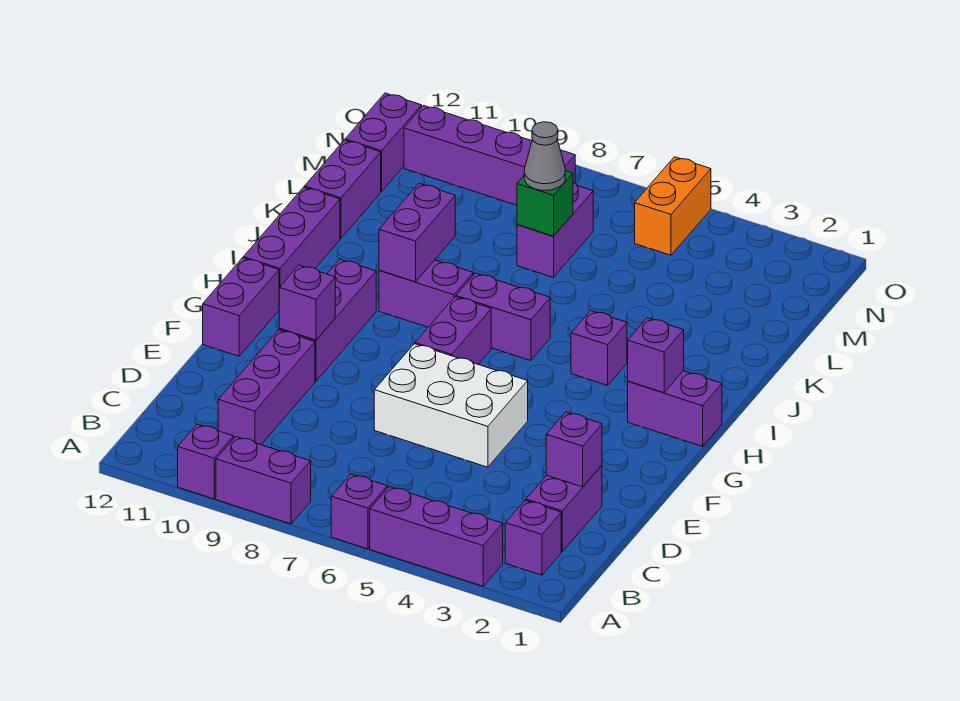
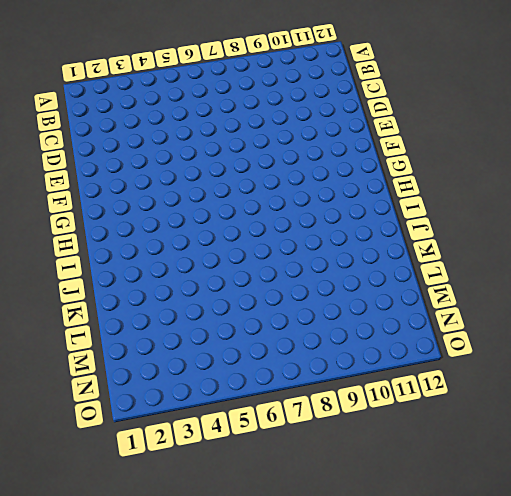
none -> purple brick A3:A5 level 1
none -> purple brick A6 level 1
none -> purple brick A8:A9 level 1

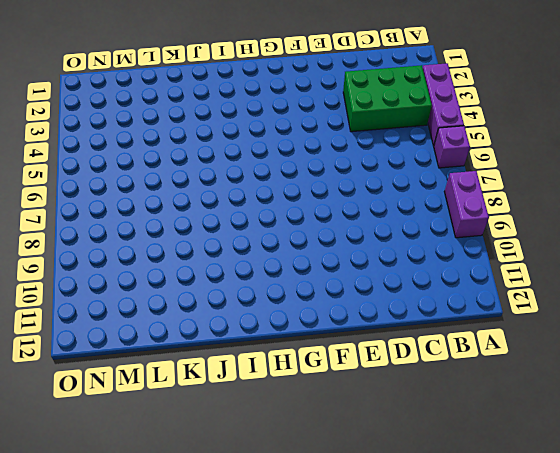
green brick B3:D4 level 1 -> none
none -> purple brick A10 level 1
none -> purple brick B2 level 1
none -> purple brick C2:D2 level 1

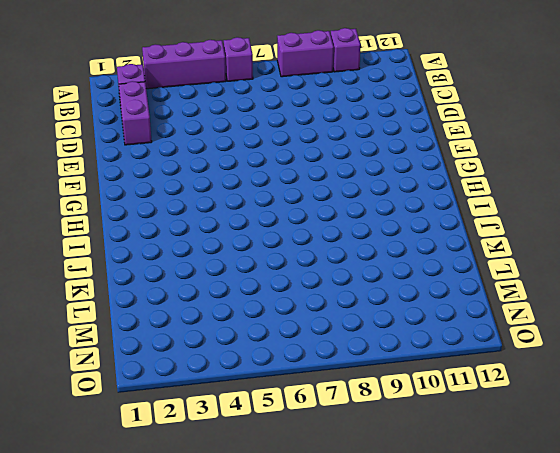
none -> purple brick C10:E10 level 1
none -> white brick E5:F7 level 1
none -> purple brick F10:H10 level 1

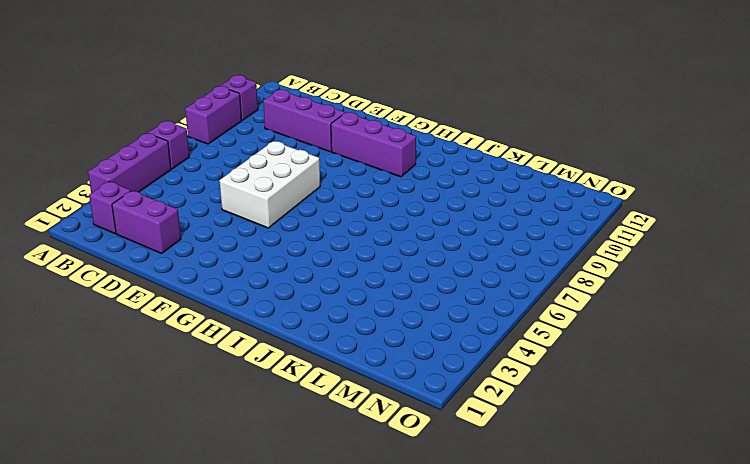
none -> purple brick F12:G12 level 1
none -> purple brick G7:H7 level 1
none -> purple brick H1:H2 level 1

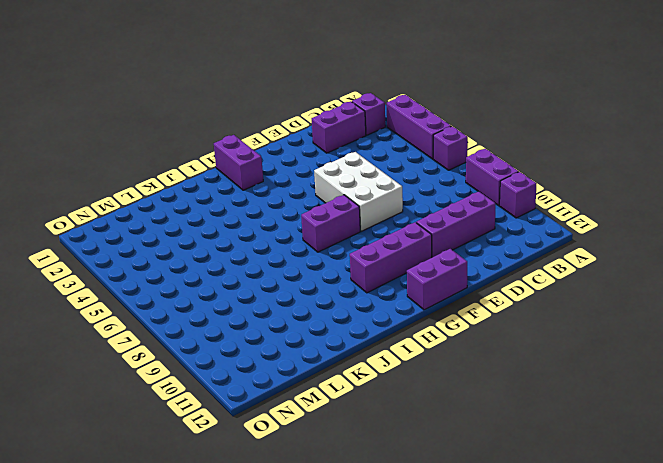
none -> purple brick H12:J12 level 1
none -> purple brick I4 level 1
none -> purple brick I6:I7 level 1

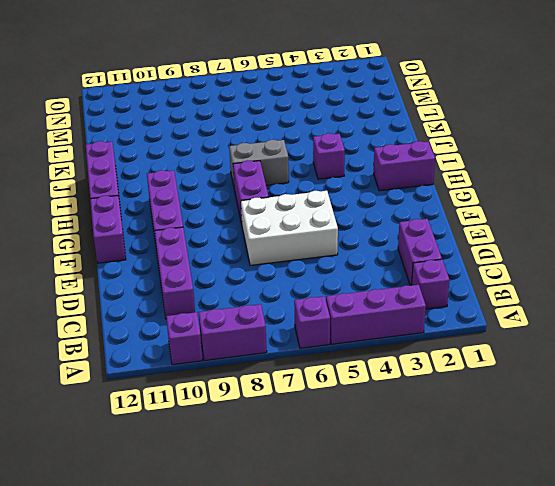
grey brick I6:I7 level 1 -> purple brick I6:I7 level 1
none -> purple brick I8:I9 level 1
none -> purple brick K12:L12 level 1
none -> purple brick L7:M7 level 1

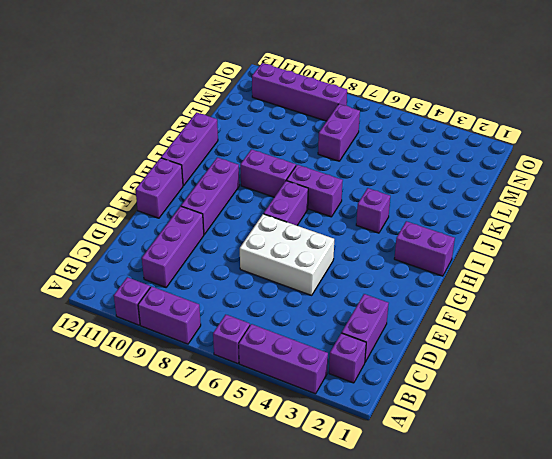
none -> purple brick K12:L12 level 1
none -> purple brick M12:N12 level 1
none -> orange brick N5:O5 level 1

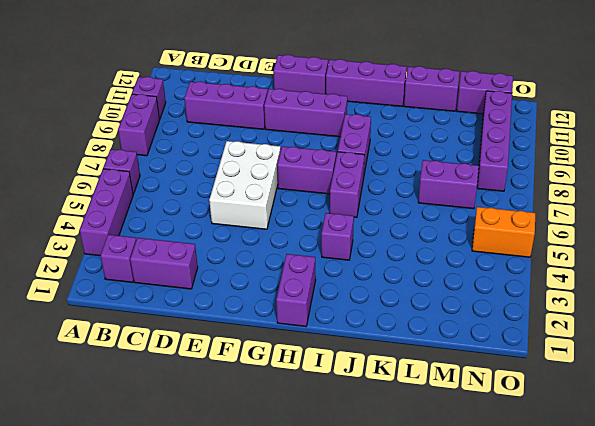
none -> purple brick D2 level 2
none -> purple brick F10 level 2
none -> purple brick H2 level 2

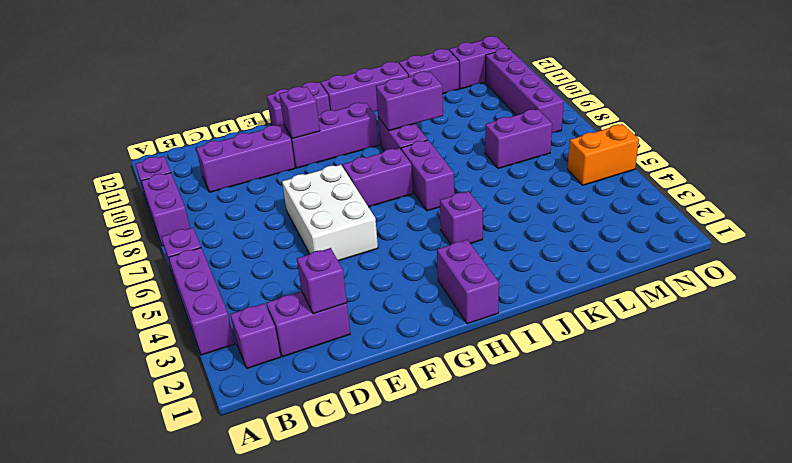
none -> purple brick H2 level 2
none -> green brick L7 level 2
none -> grey cone L7 level 3

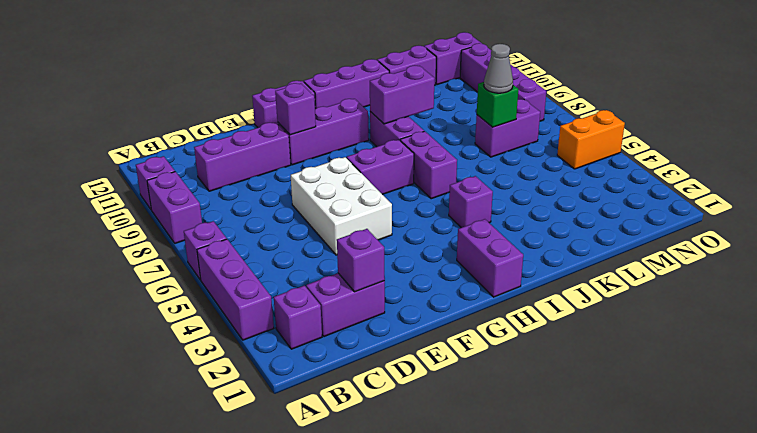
none -> purple brick H2 level 2

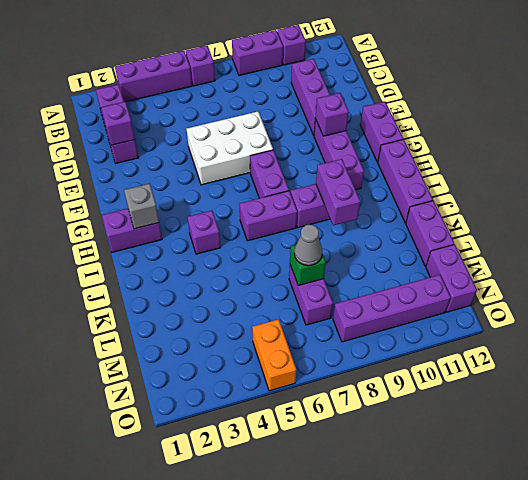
grey brick H2 level 2 -> purple brick H2 level 2

